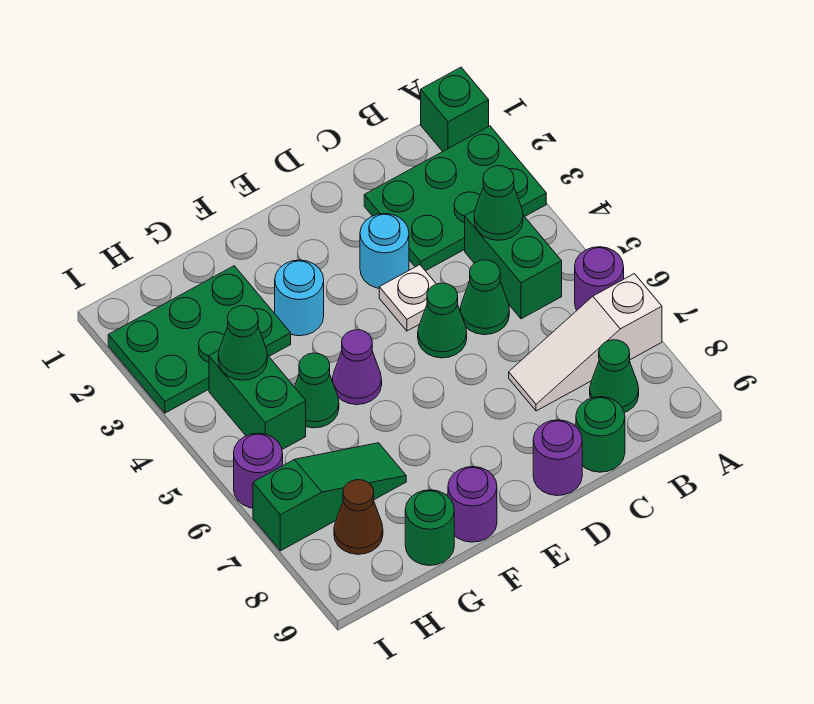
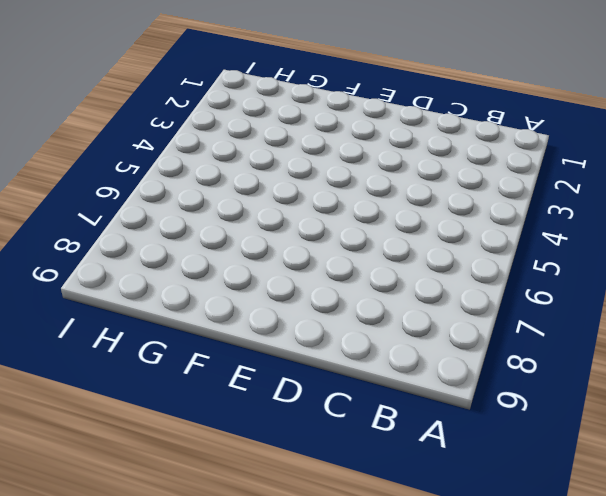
none -> green brick A1 level 1
none -> green plate A2:C3 level 1
none -> purple round brick A6 level 1

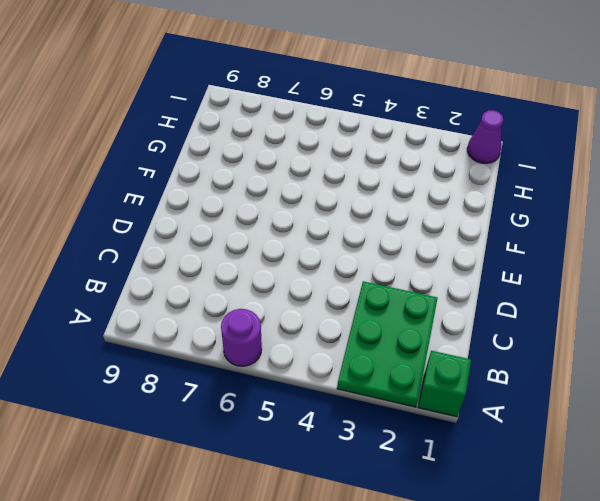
purple cone I1 level 1 -> purple cone F5 level 1
none -> white slope A7:C7 level 1 top A
none -> green brick B4:B5 level 1
none -> green cone B8 level 1

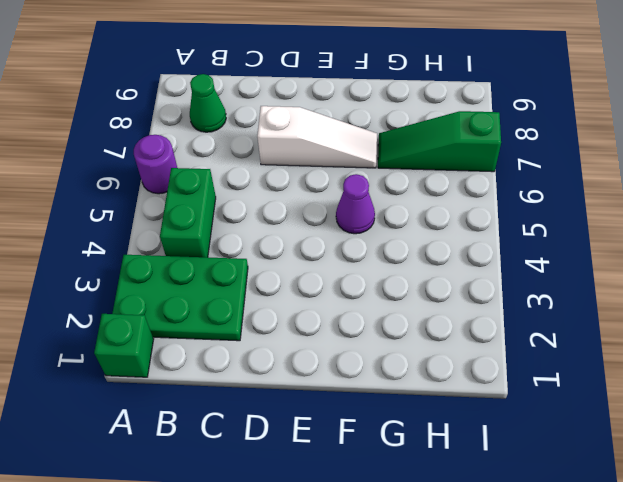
white slope D7:F7 level 1 top D -> white slope A7:C7 level 1 top A
none -> green cone C5 level 1
none -> green round brick C9 level 1
none -> cyan round brick D3 level 1

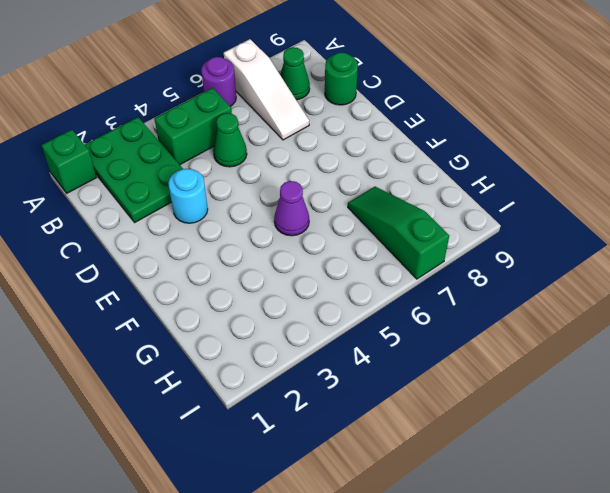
none -> white plate D4 level 1
none -> green cone D5 level 1
none -> purple round brick D9 level 1

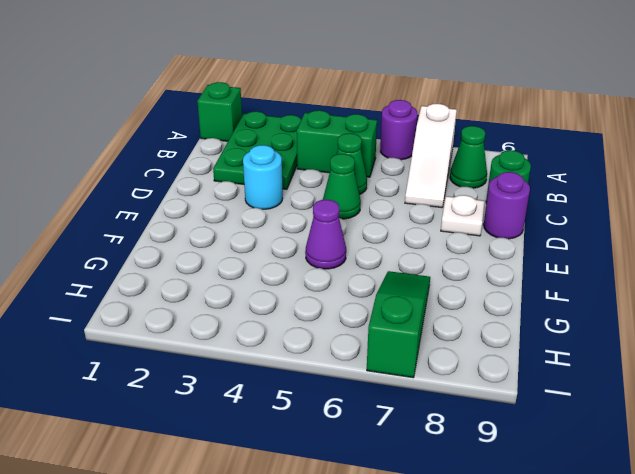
white plate D8 level 1 -> white plate D4 level 1
none -> cyan round brick F3 level 1
none -> purple round brick F9 level 1
none -> green plate G2:I3 level 1

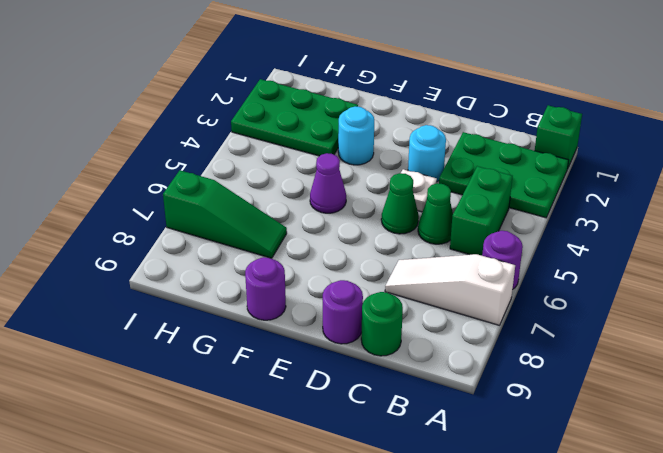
none -> green cone B8 level 1
none -> green cone G5 level 1
none -> green round brick G9 level 1

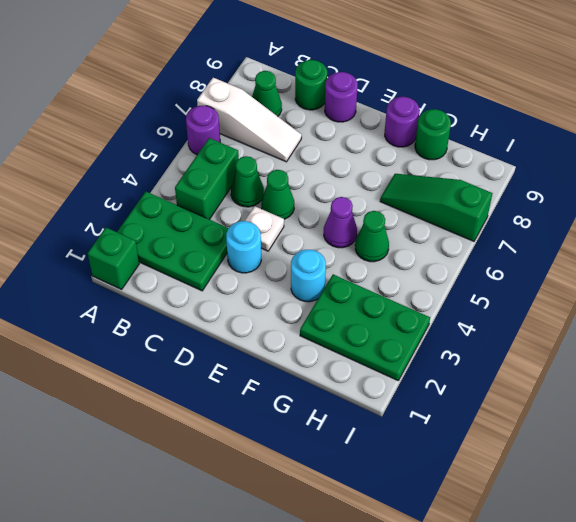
none -> green brick H4:H5 level 1
none -> brown cone H8 level 1
none -> purple round brick I6 level 1

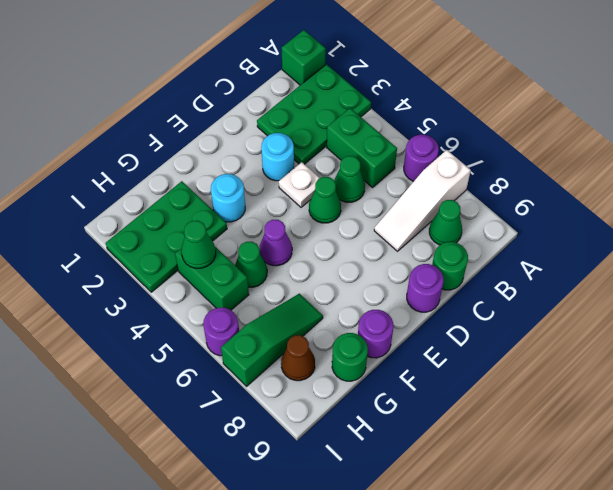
none -> green cone B4 level 2

